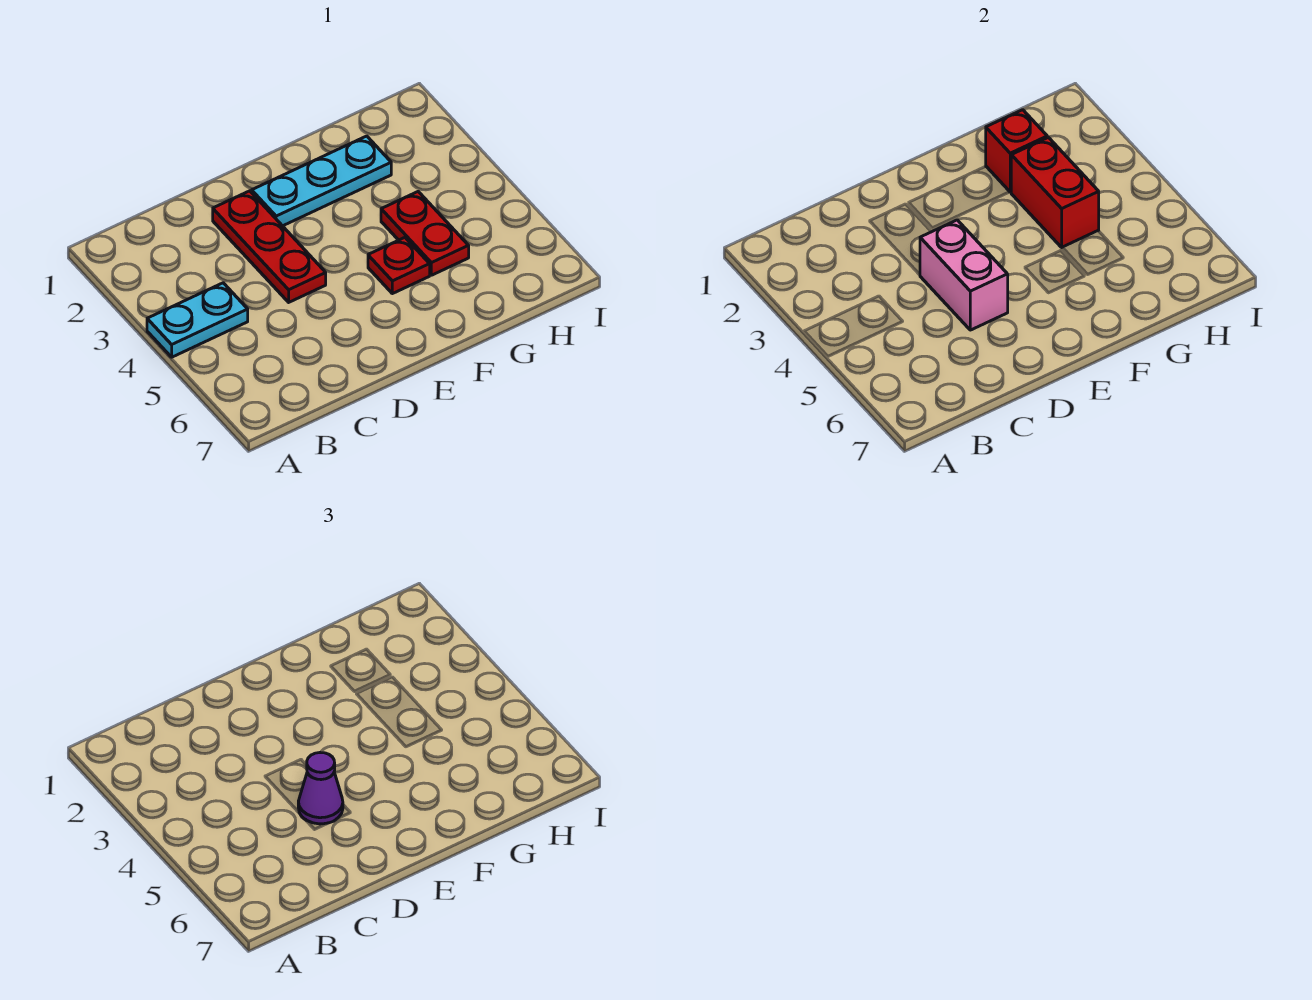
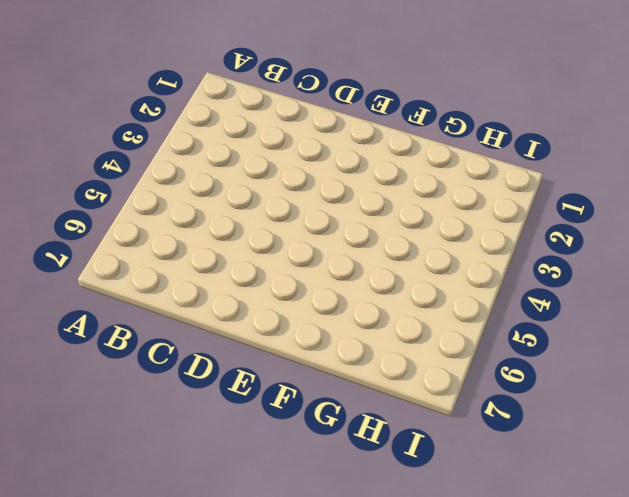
none -> cyan plate A4:B4 level 1
none -> red plate D2:D4 level 1

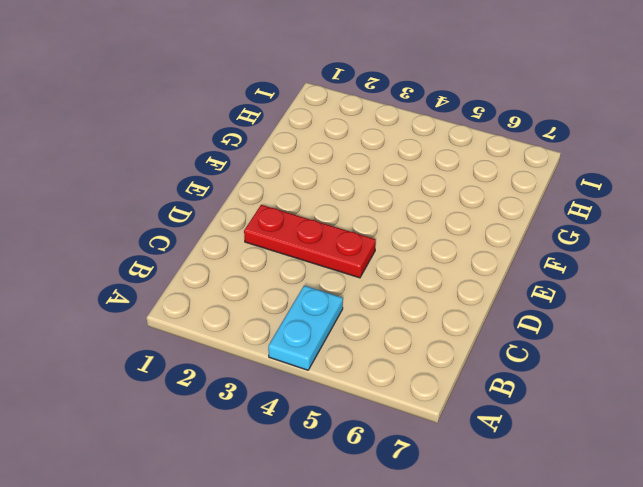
none -> cyan plate E2:G2 level 1
none -> red plate F5 level 1

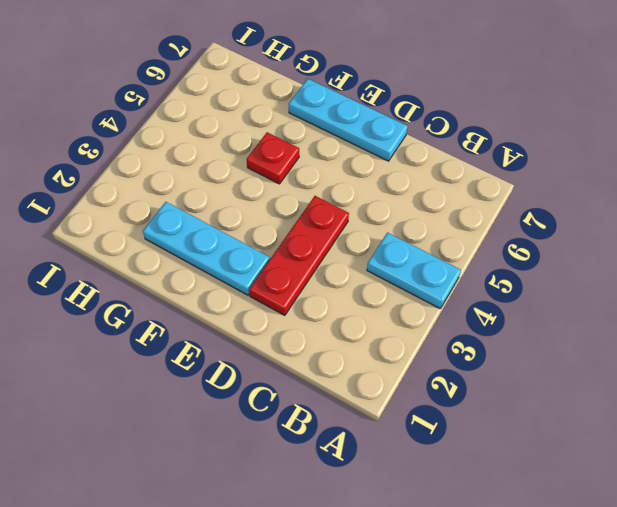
cyan plate D7:F7 level 1 -> none
none -> red plate G4:G5 level 1
none -> pink brick D4:D5 level 2

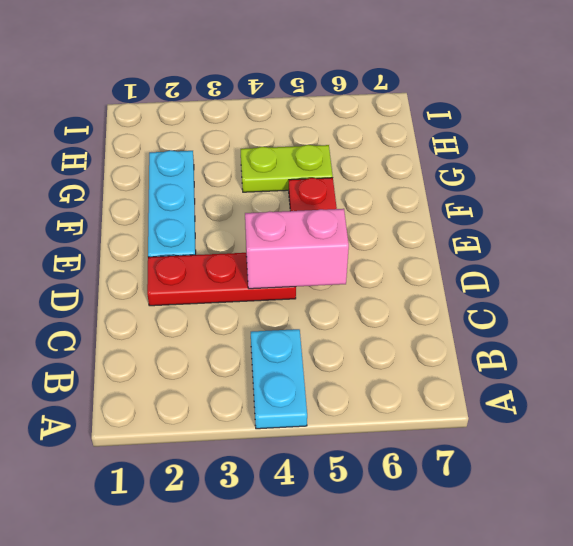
lime plate G4:G5 level 1 -> red plate G4:G5 level 1
none -> red brick G2 level 2
none -> red brick G3:G4 level 2

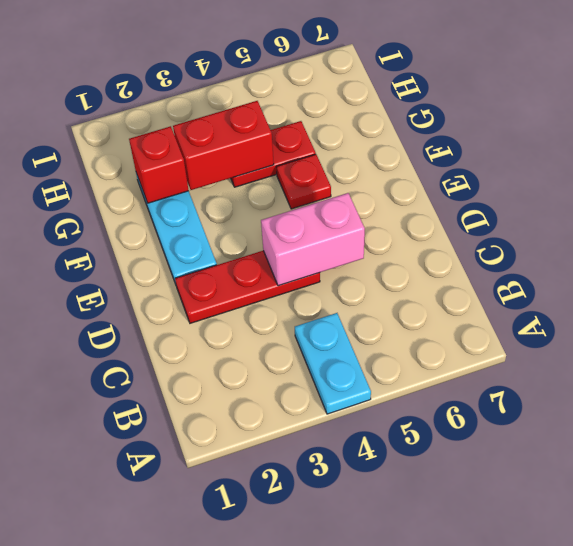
none -> purple cone D5 level 3

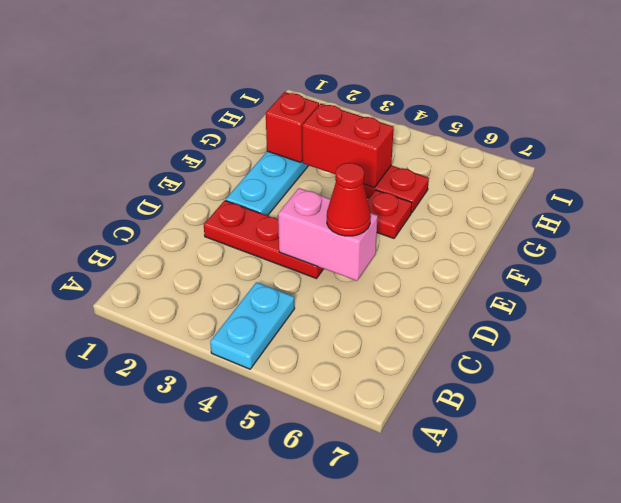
red cone D5 level 3 -> purple cone D5 level 3

